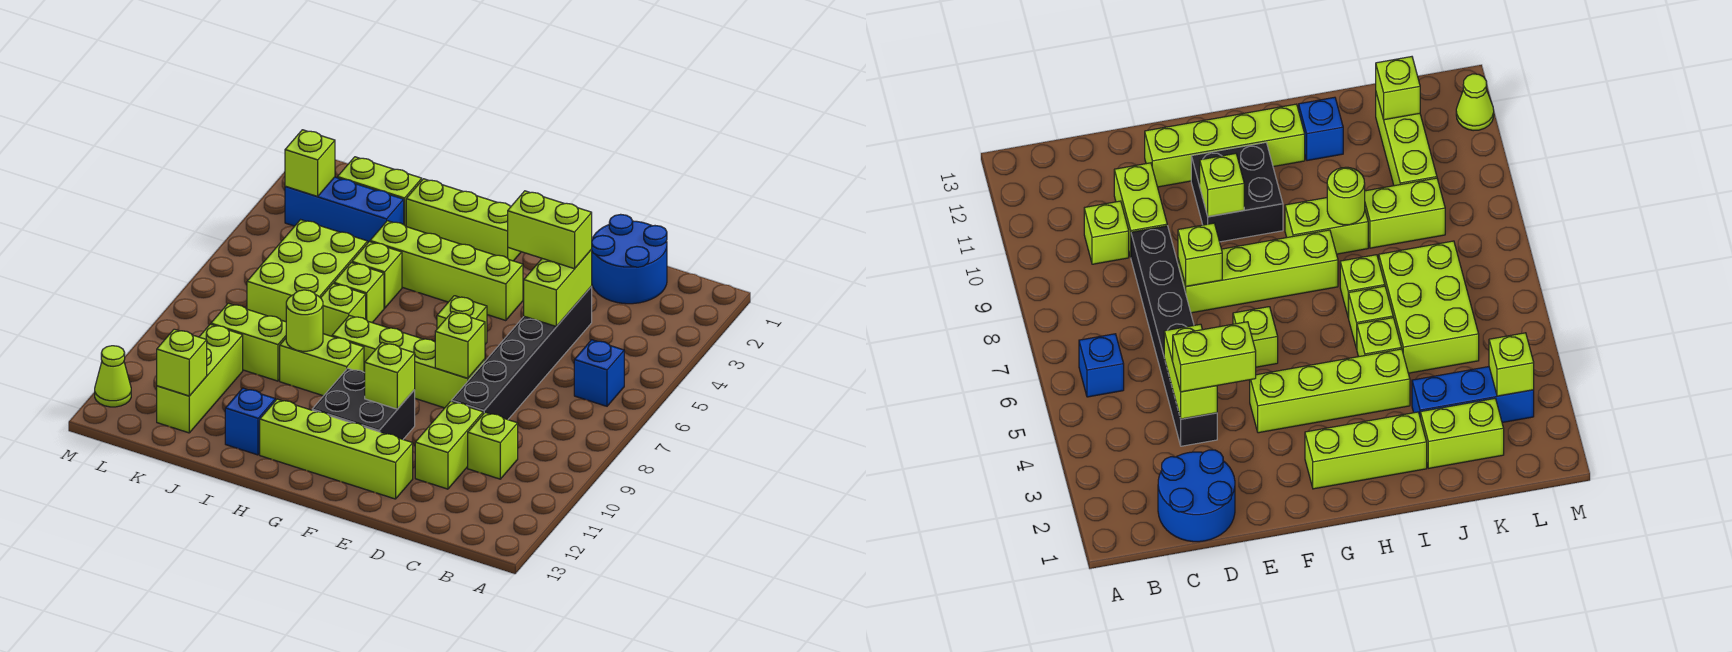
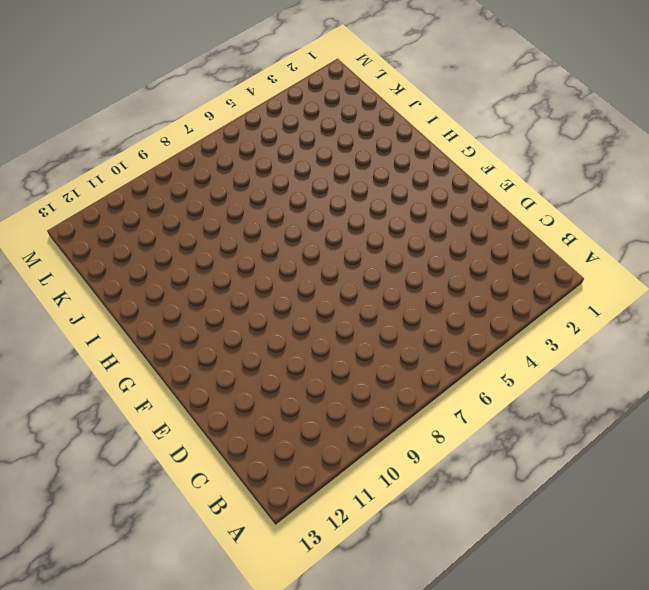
none -> blue brick B6 level 1
none -> blue round brick C1:D2 level 1
none -> lime brick C10 level 1

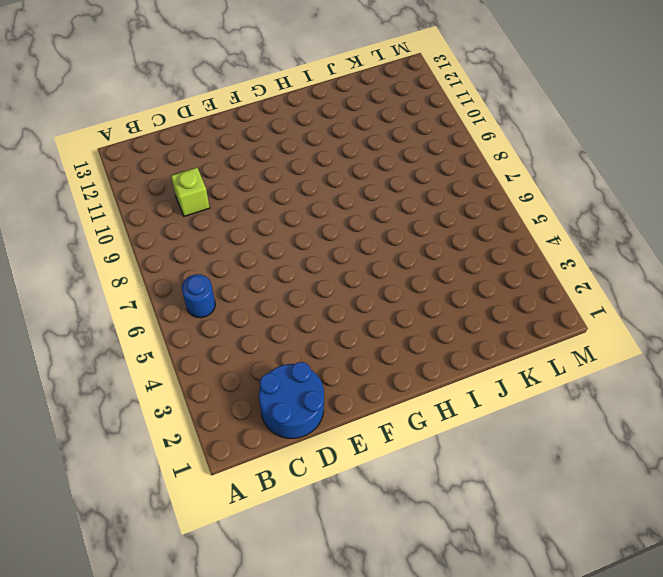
blue round brick B6 level 1 -> blue brick B6 level 1
none -> black brick D4:D9 level 1
none -> lime brick D10:D11 level 1
none -> lime brick E8:H8 level 1

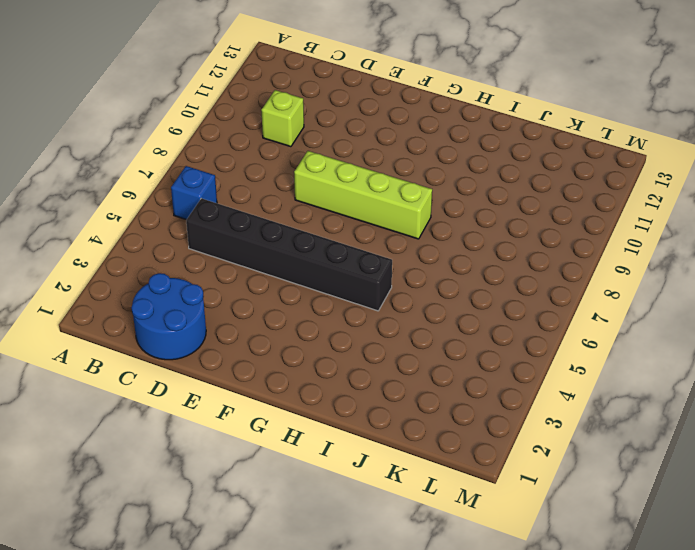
black brick C5:H5 level 1 -> black brick D4:D9 level 1
none -> lime brick D10:D11 level 1
none -> lime brick E12:H12 level 1
none -> lime brick F4:I4 level 1

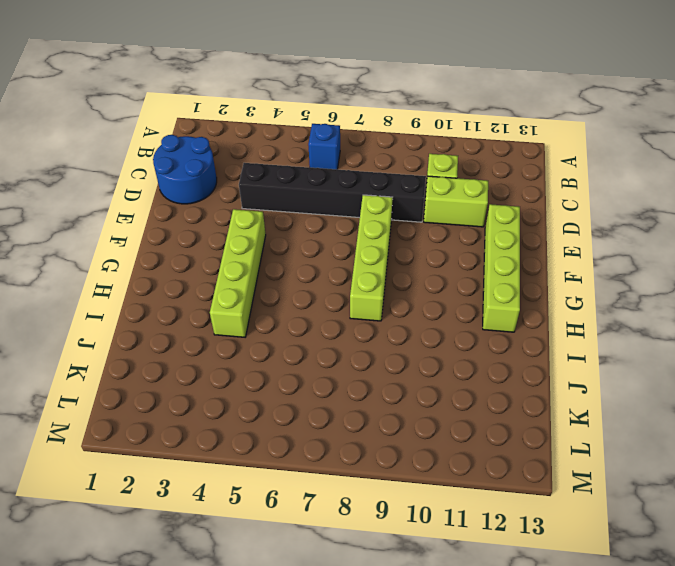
none -> lime brick F6 level 1
none -> black brick F10:G11 level 1
none -> lime brick G2:I2 level 1

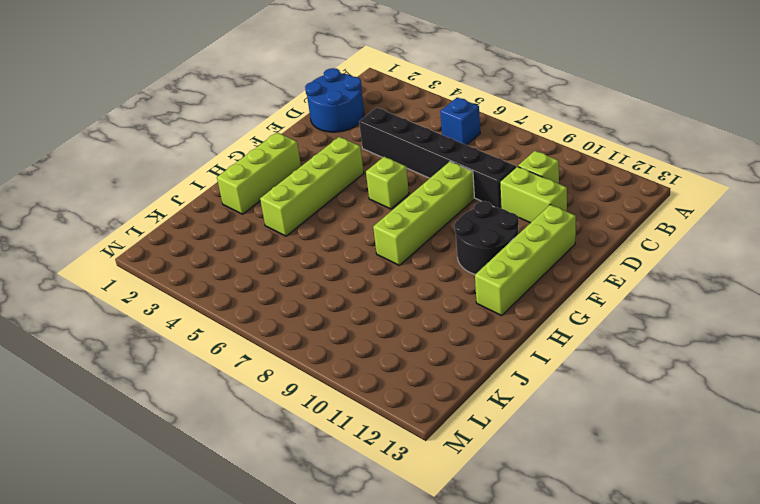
black round brick F10:G11 level 1 -> black brick F10:G11 level 1
none -> lime brick H9:I9 level 1
none -> lime brick I5 level 1
none -> lime brick I6 level 1

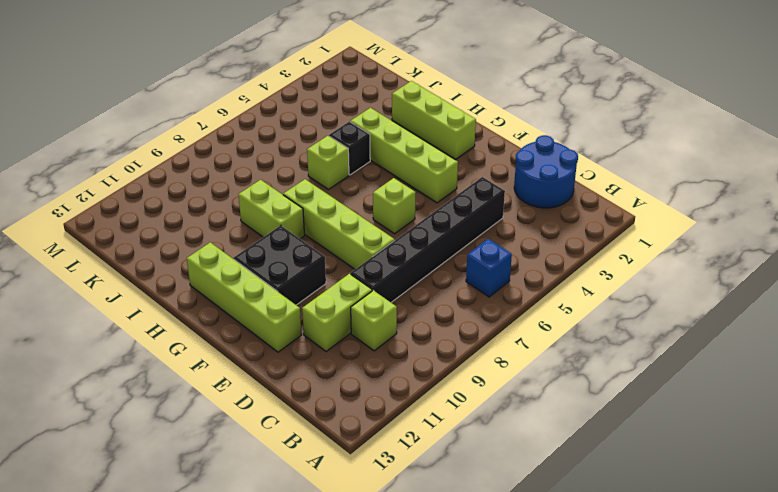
black brick I5 level 1 -> lime brick I5 level 1
none -> lime brick I7 level 1
none -> blue brick I12 level 1
none -> lime brick J2:K2 level 1

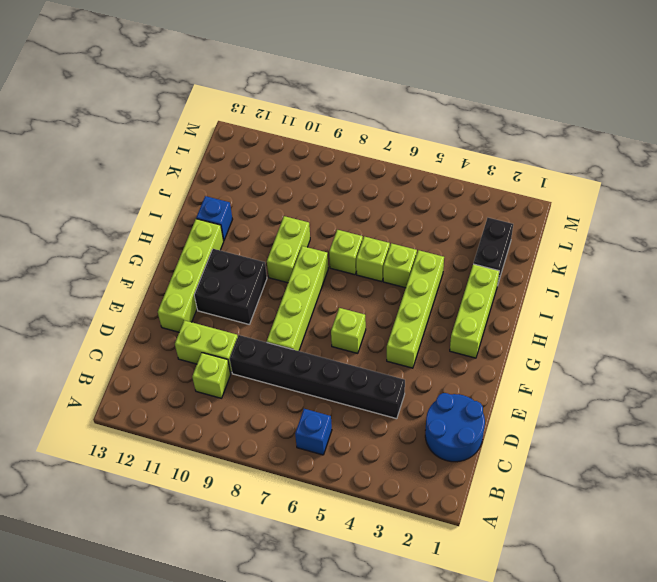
black brick J2:K2 level 1 -> lime brick J2:K2 level 1
none -> blue brick J3:L3 level 1
none -> lime brick J5:K7 level 1
none -> lime brick J9:K9 level 1

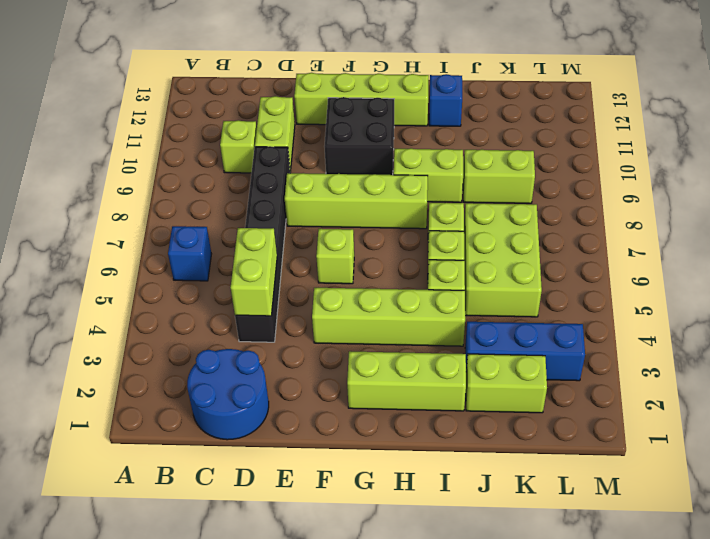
none -> lime brick K10:K12 level 1
none -> lime cone M12 level 1
none -> lime brick E8 level 2

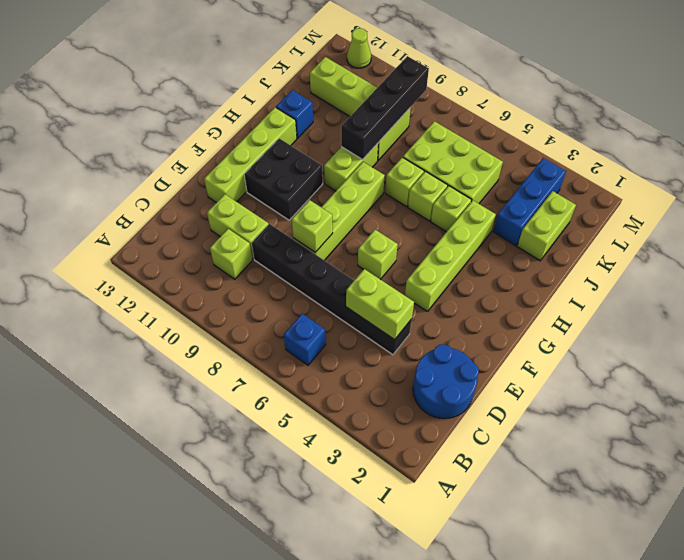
black brick I9:L9 level 2 -> lime round brick I9 level 2
none -> lime brick G2:I2 level 1
none -> lime brick F10 level 2
none -> lime brick K12 level 2

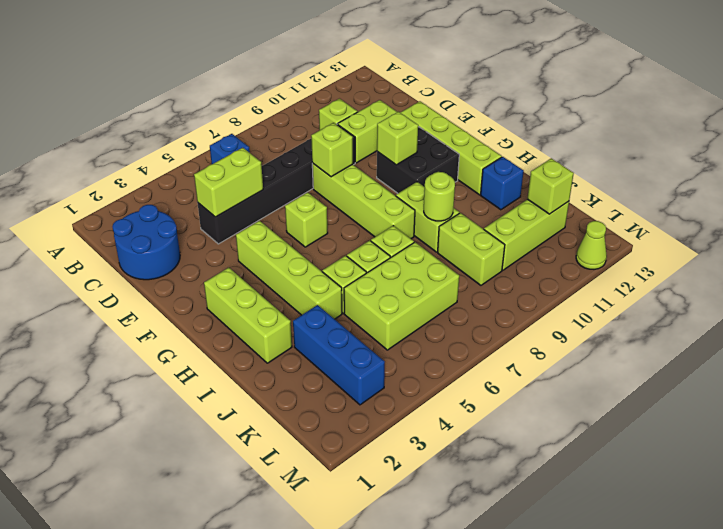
none -> lime brick J2:K2 level 1
none -> lime brick L3 level 2
none -> lime brick D4:E4 level 3

